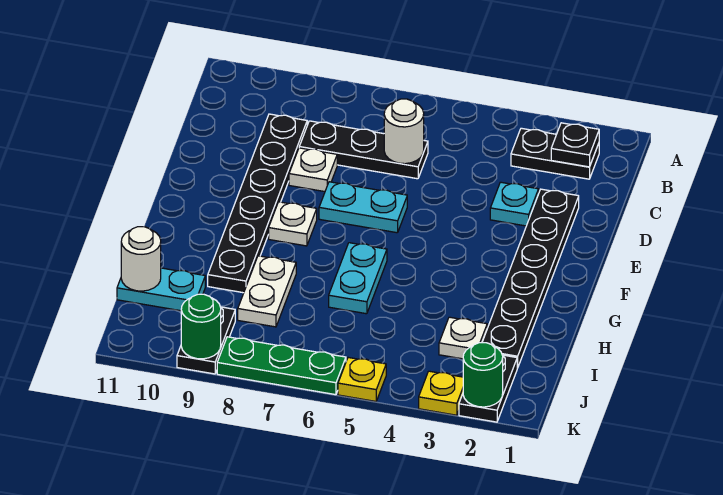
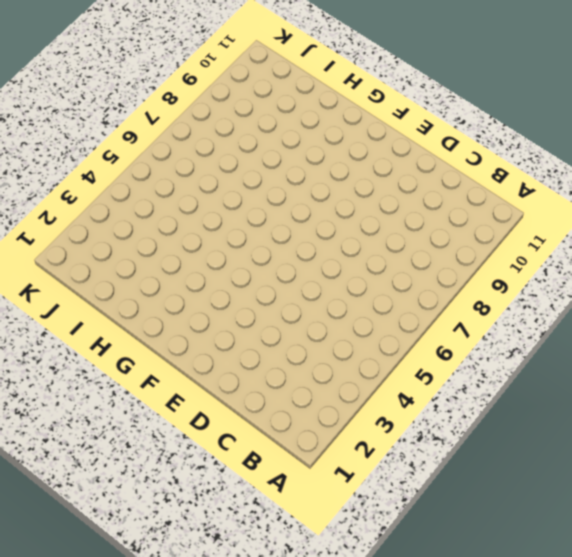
none -> black plate B2:B3 level 1
none -> black plate C6:C8 level 1
none -> black plate C9:H9 level 1

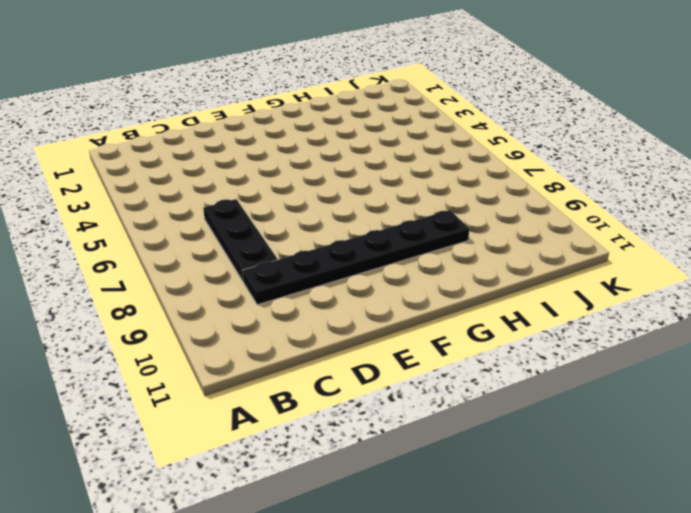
none -> black plate B2:B3 level 1
none -> black plate D2:I2 level 1
none -> cyan plate D3 level 1

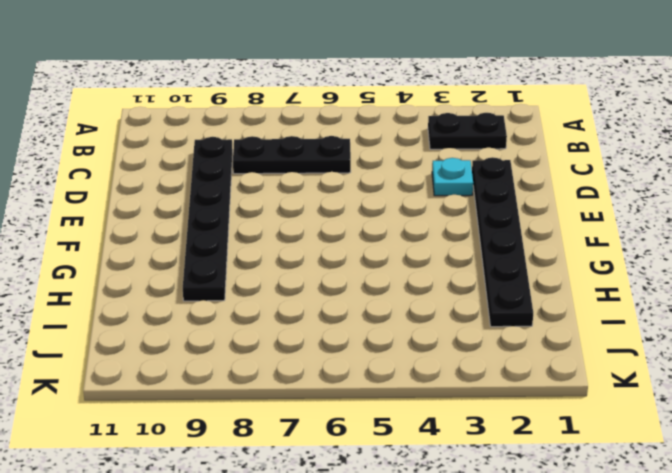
none -> white plate D8 level 1
none -> cyan plate E6:E7 level 1
none -> white plate F8 level 1

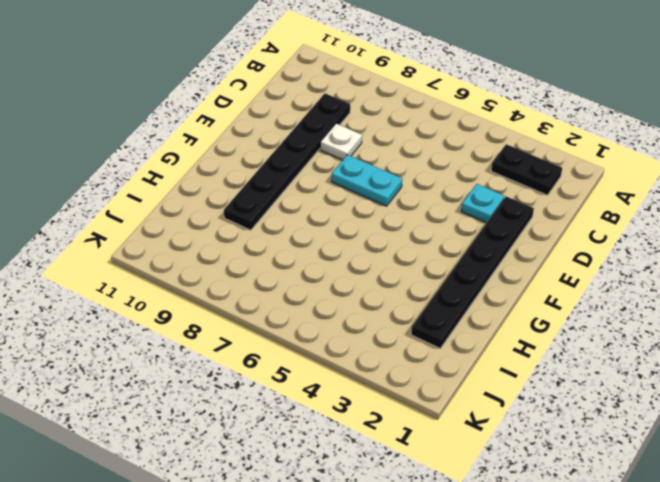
none -> black plate C6:C8 level 1
none -> white plate F8 level 1
none -> cyan plate G6:H6 level 1

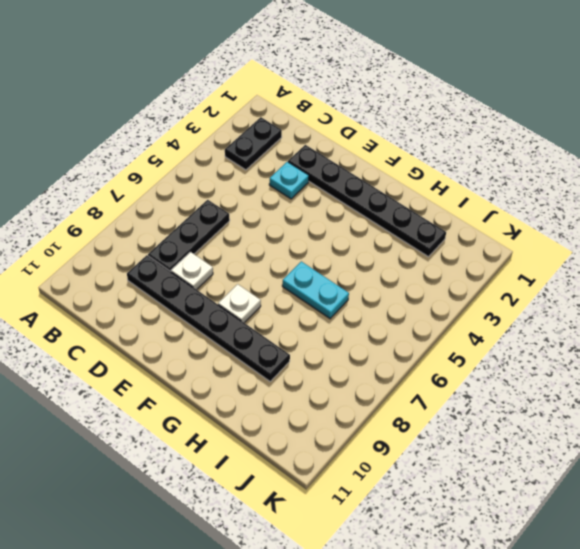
none -> cyan plate E6:E7 level 1
none -> white plate H8:I8 level 1
none -> white plate I3 level 1

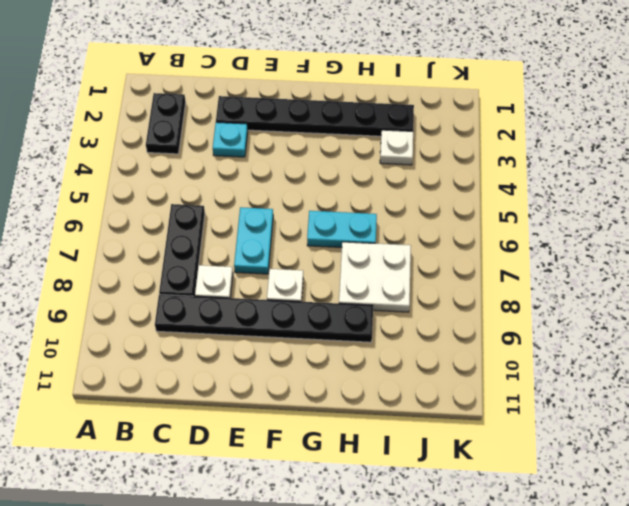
white plate H7:I8 level 1 -> white plate H8:I8 level 1
none -> cyan plate I10:I11 level 1
none -> black plate J2:K2 level 1
none -> black plate J9:K9 level 1

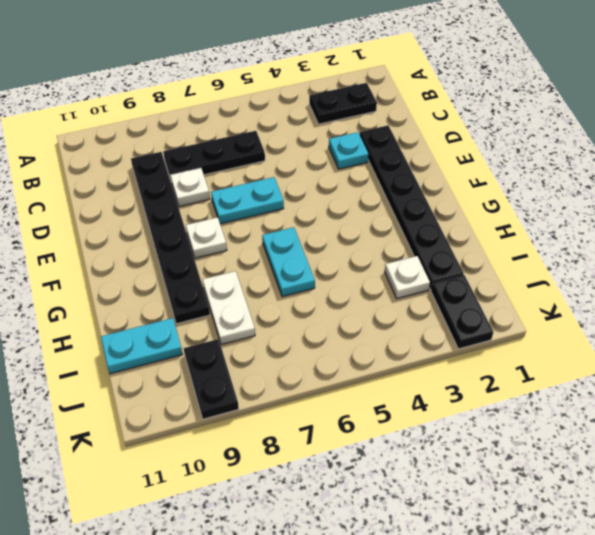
none -> yellow plate K3 level 1
none -> yellow plate K5 level 1
none -> green plate K6:K8 level 1

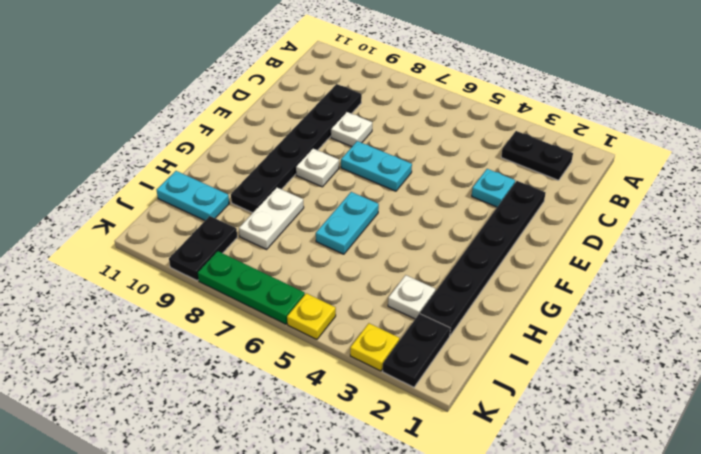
none -> black plate C6:C8 level 1
none -> black plate B2 level 2
none -> white round brick C6 level 2

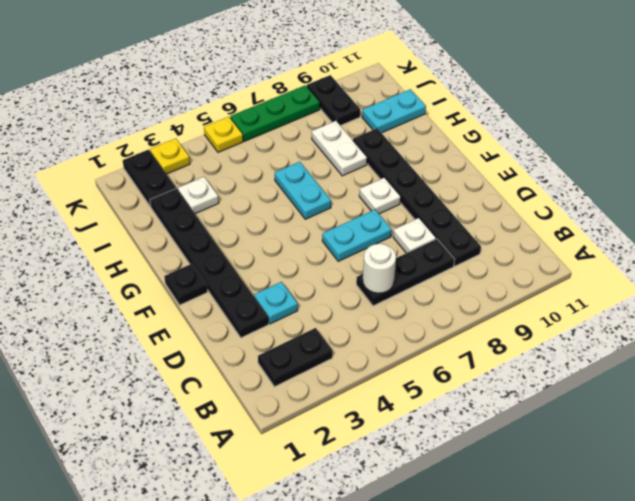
black plate F1 level 1 -> black plate B2 level 2
none -> white round brick I11 level 2
none -> green round brick K2 level 2
none -> green round brick K9 level 2

